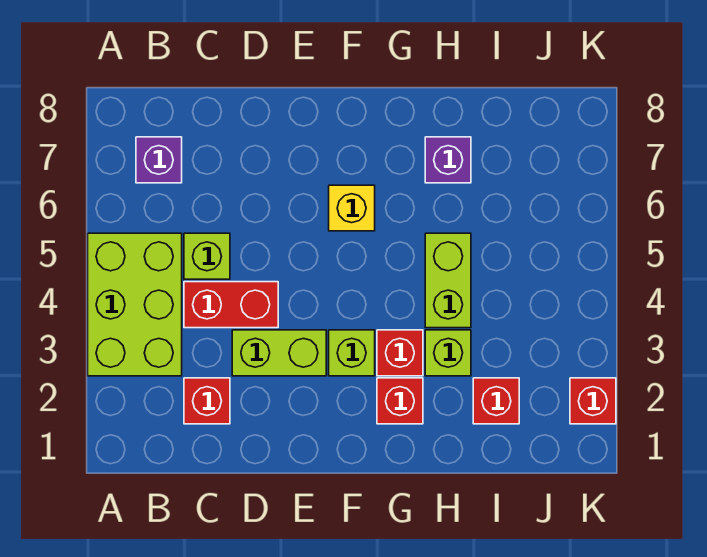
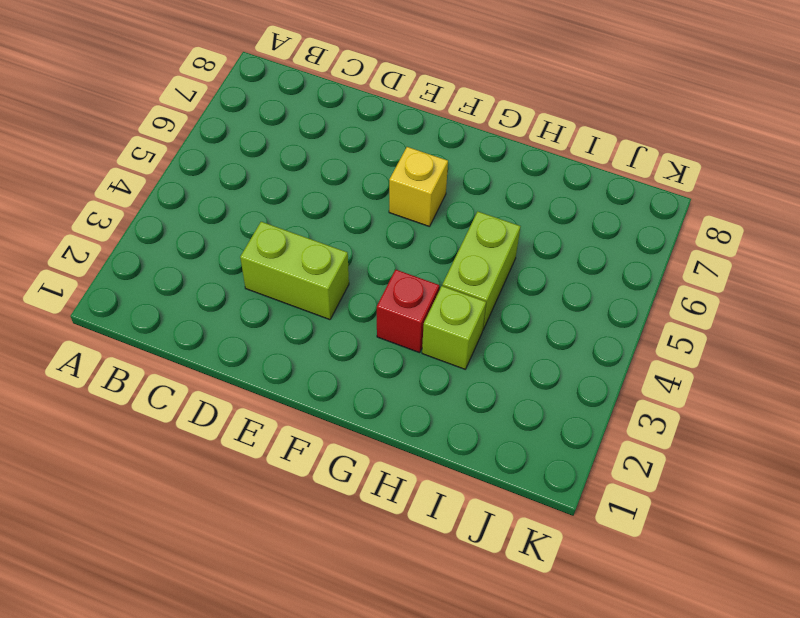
none -> lime brick A3:B5 level 1
none -> purple brick B7 level 1
none -> red brick C2 level 1

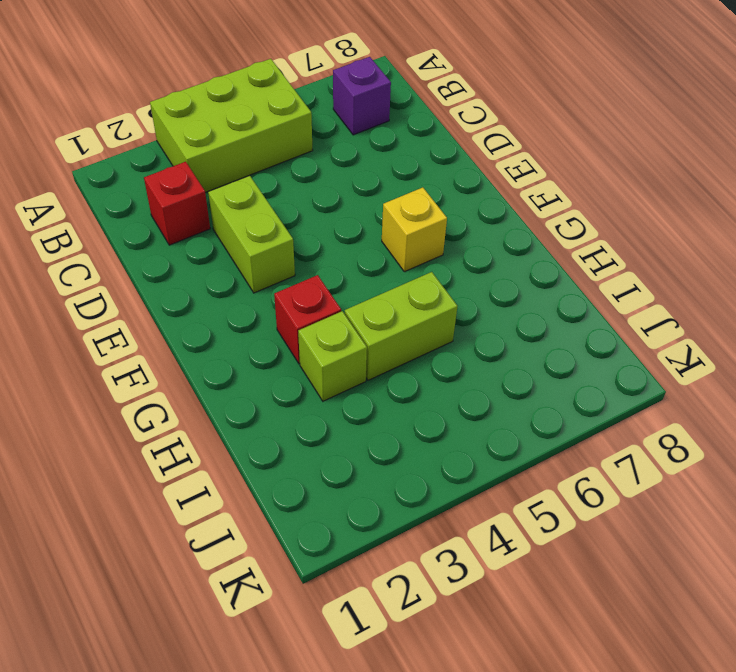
none -> red brick C4:D4 level 1
none -> lime brick C5 level 1
none -> lime brick F3 level 1

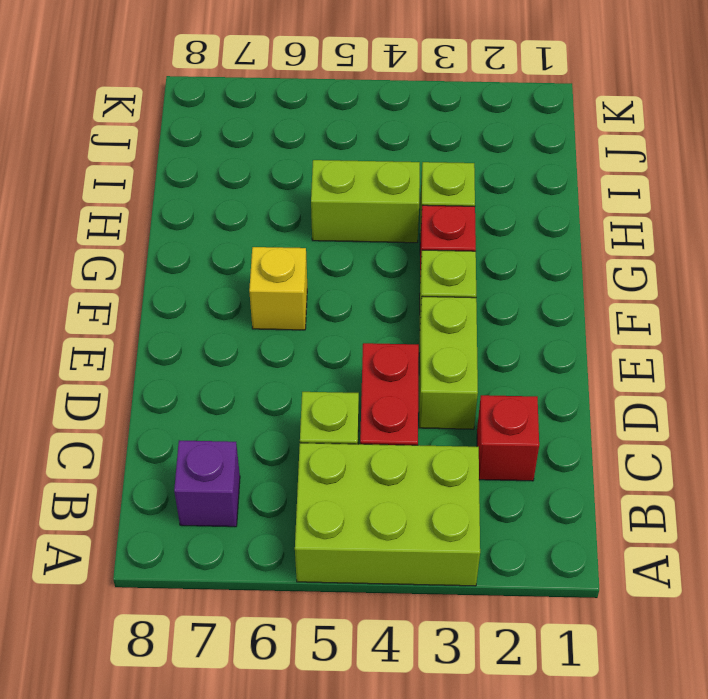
none -> red brick G2 level 1
none -> purple brick H7 level 1
none -> red brick I2 level 1

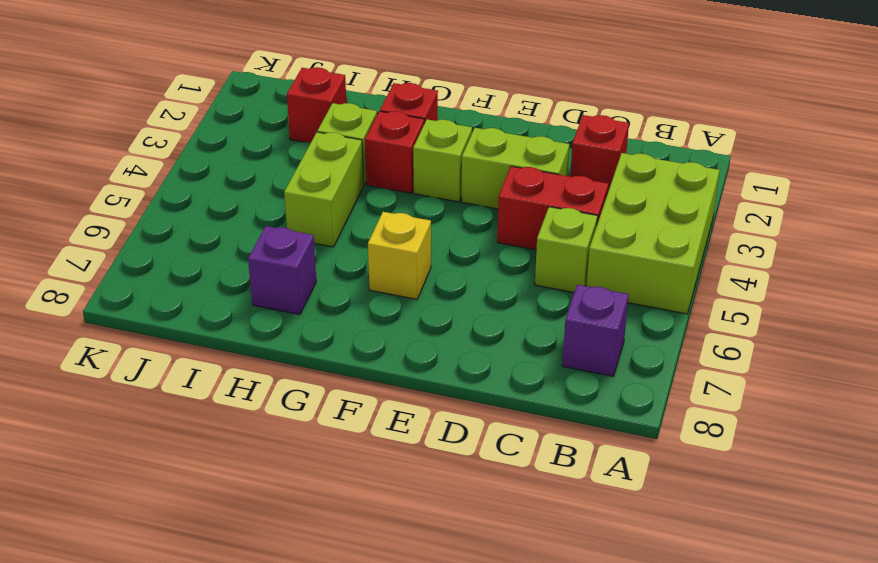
none -> red brick K2 level 1

